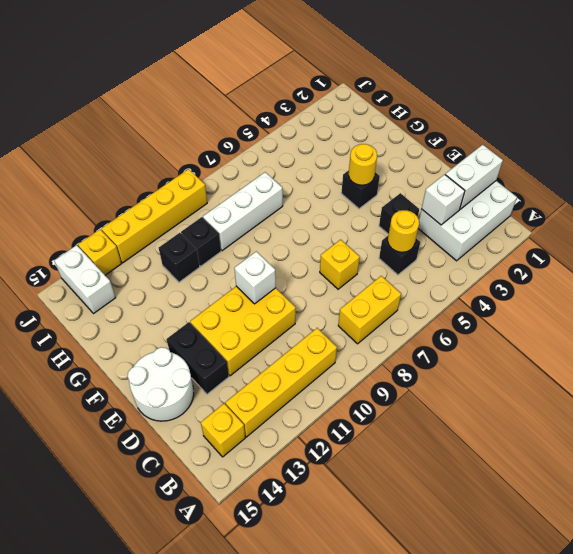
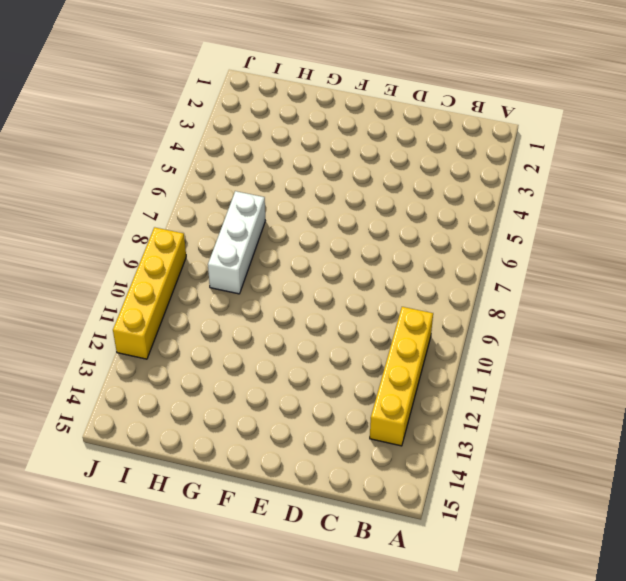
none -> white brick B1:C3 level 1
none -> yellow brick B7:B8 level 1
none -> yellow brick B14 level 1

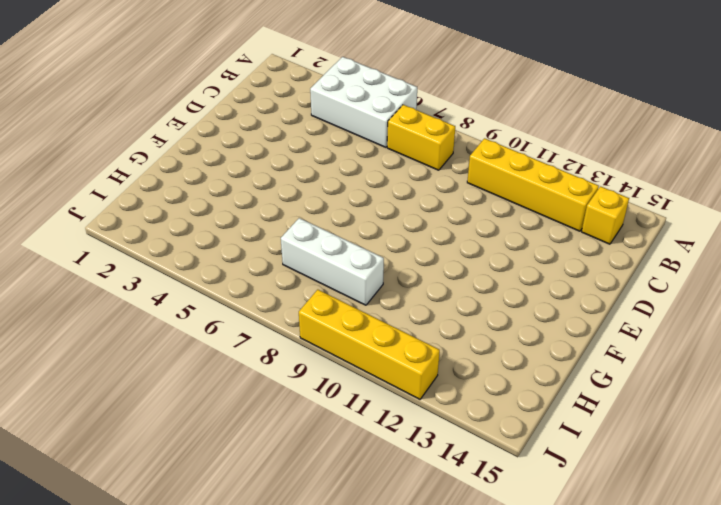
white brick A4:B6 level 1 -> white brick B1:C3 level 1
none -> black brick C5 level 1
none -> black brick D4 level 1
none -> yellow brick D7 level 1

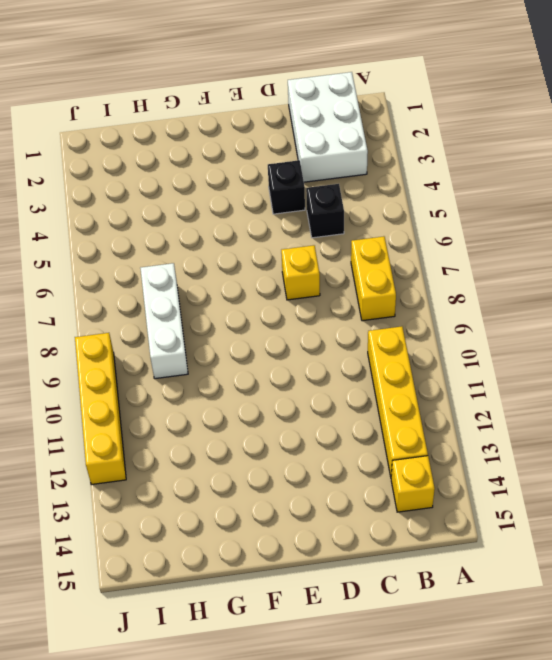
none -> yellow brick D10:E12 level 1
none -> black brick D13:E13 level 1
none -> white round brick D14:E15 level 1

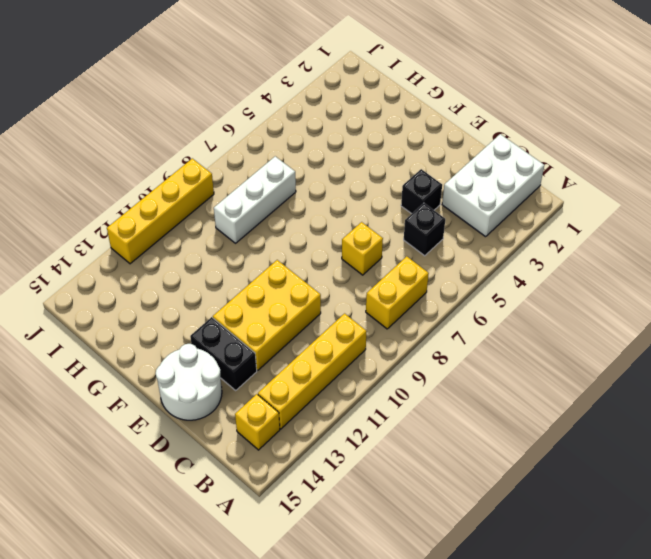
none -> black brick F4 level 1
none -> black brick H10 level 1
none -> black brick H11 level 1

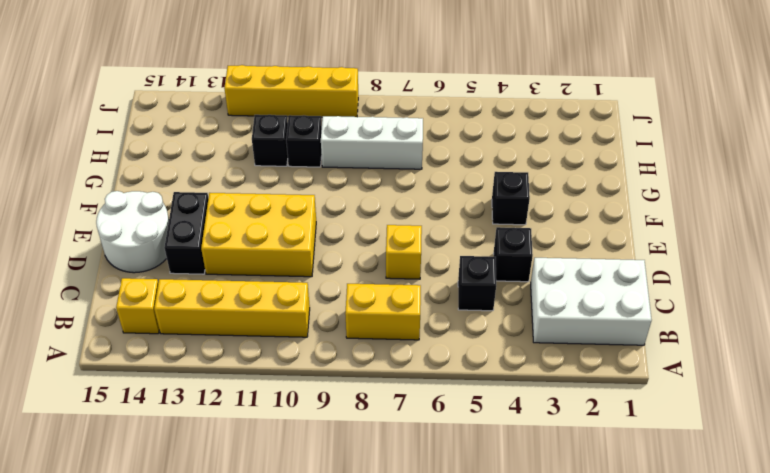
none -> white brick I14:J14 level 1
none -> yellow brick J13 level 1
none -> white brick C1:C2 level 2

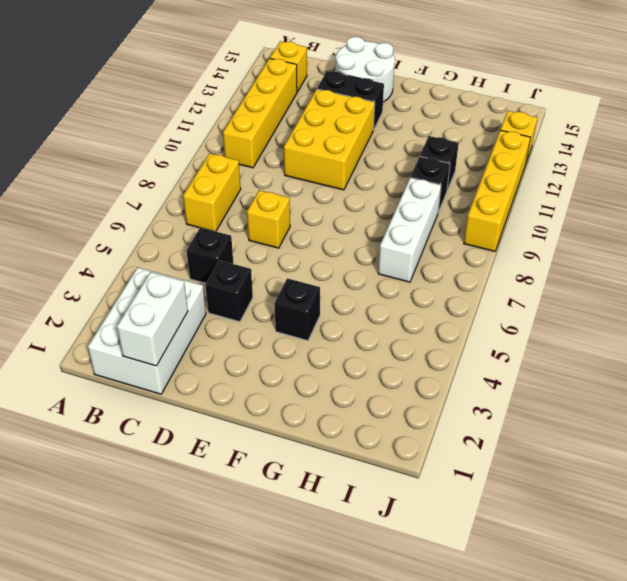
none -> white brick I14:J14 level 1
none -> white brick C3 level 2
none -> yellow round brick C5 level 2

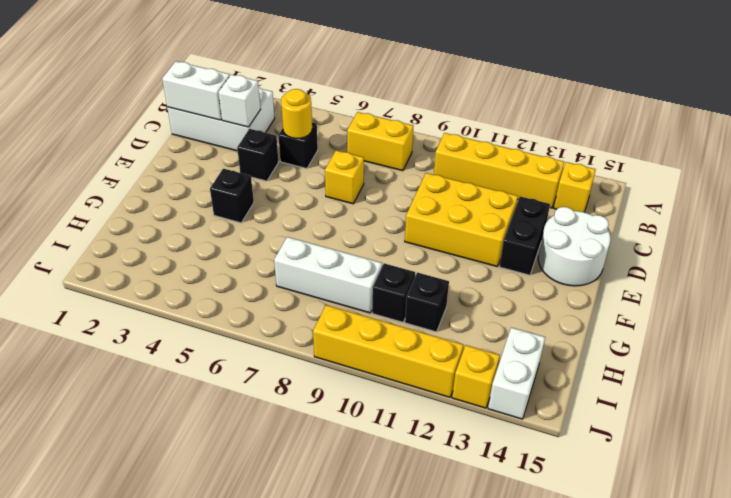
none -> white brick E10 level 2
none -> yellow round brick F4 level 2

